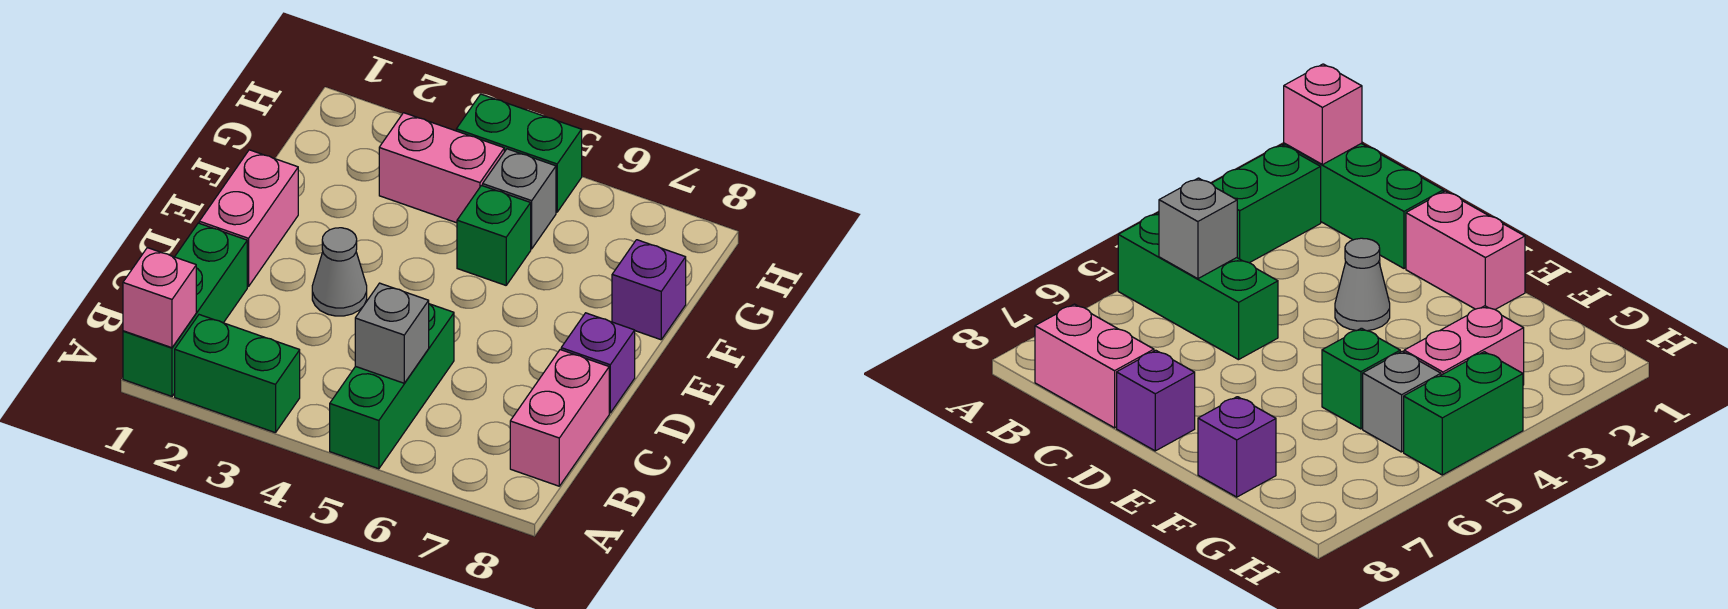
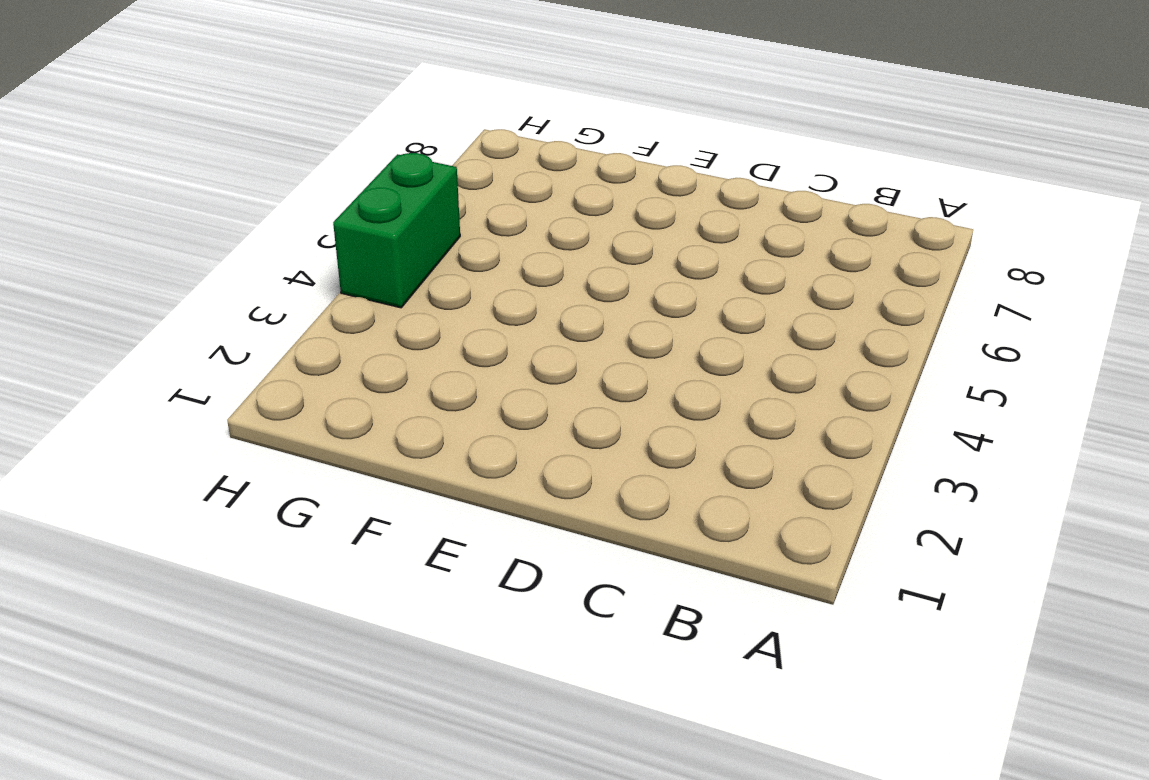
none -> green brick A1:C1 level 1
none -> green brick A2:A3 level 1
none -> green brick A5:C5 level 1

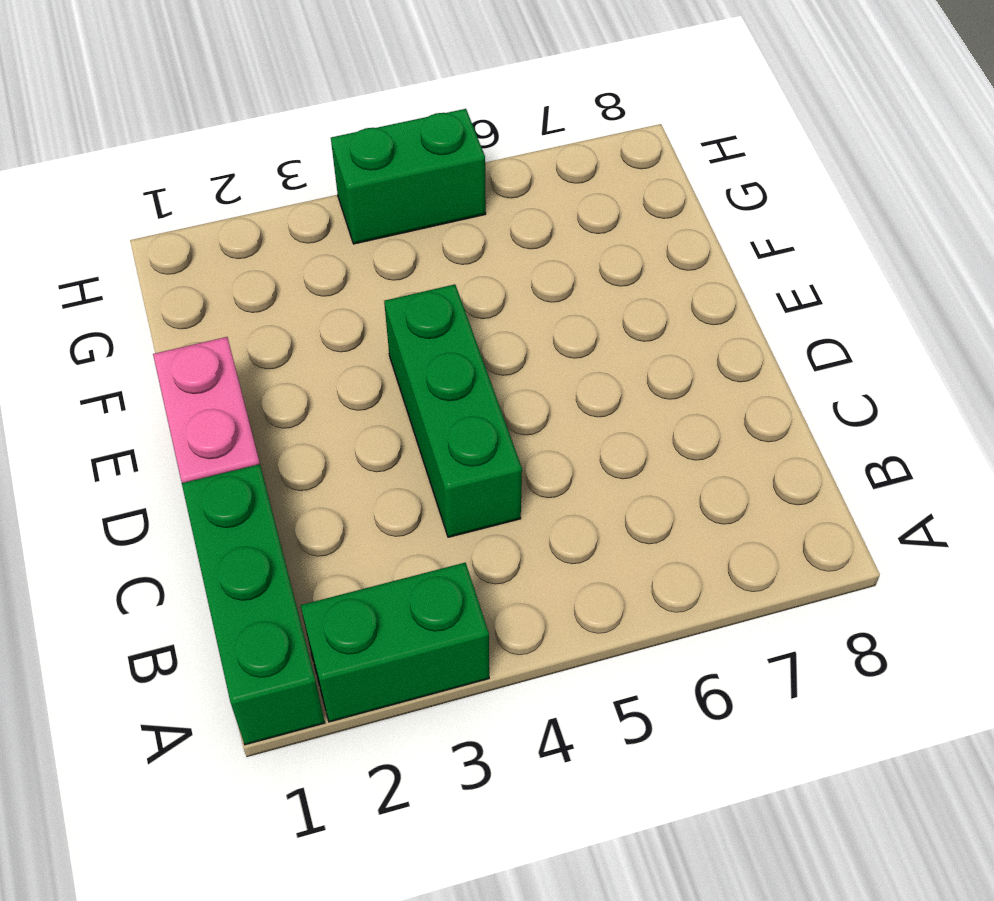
green brick C4:E4 level 1 -> green brick A5:C5 level 1
none -> pink brick B8:C8 level 1
none -> grey cone D3 level 1
none -> purple brick D8 level 1

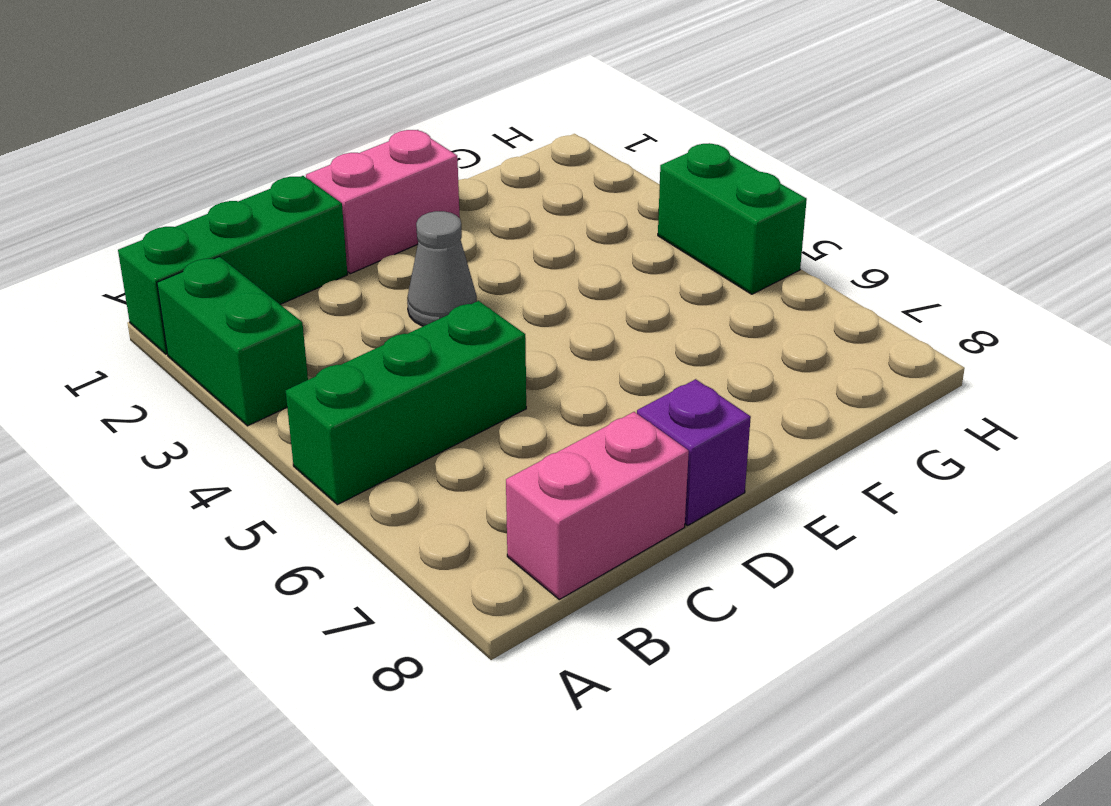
none -> green brick F5 level 1
none -> purple brick F8 level 1
none -> pink brick G3:G4 level 1

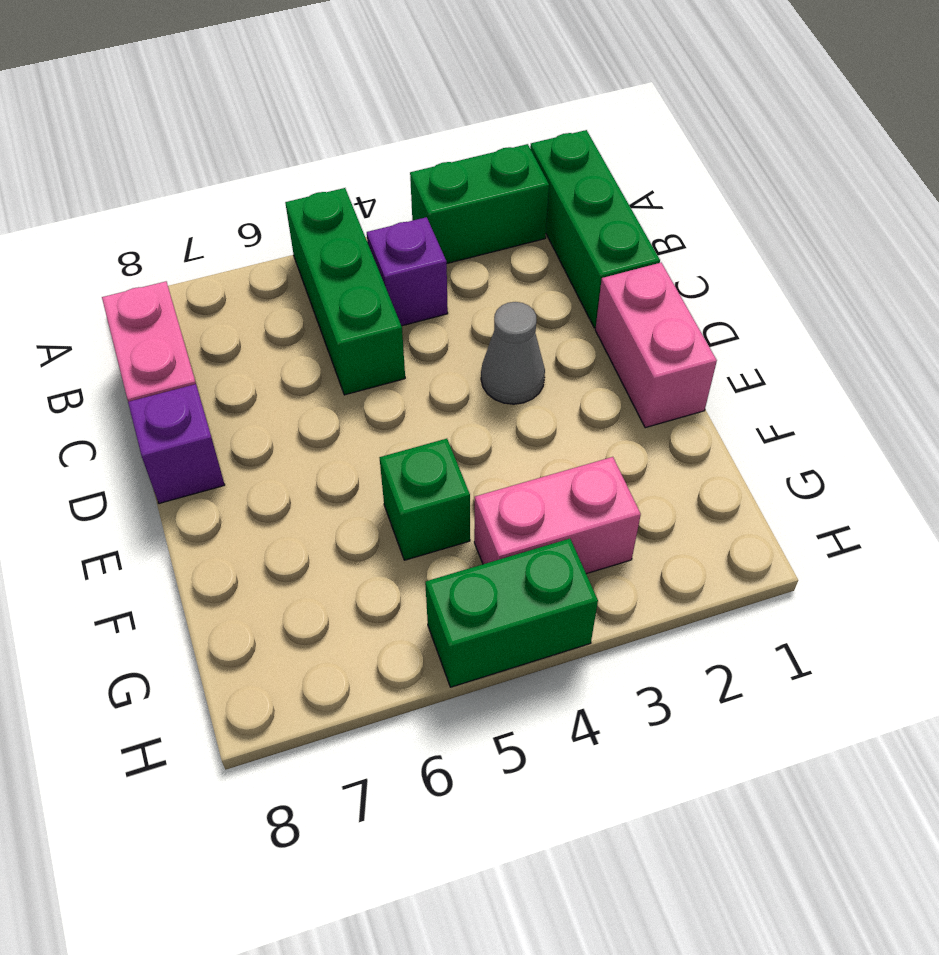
purple brick B4 level 1 -> purple brick F8 level 1
none -> grey brick G5 level 1
none -> pink brick A1 level 2
none -> grey brick B5 level 2

